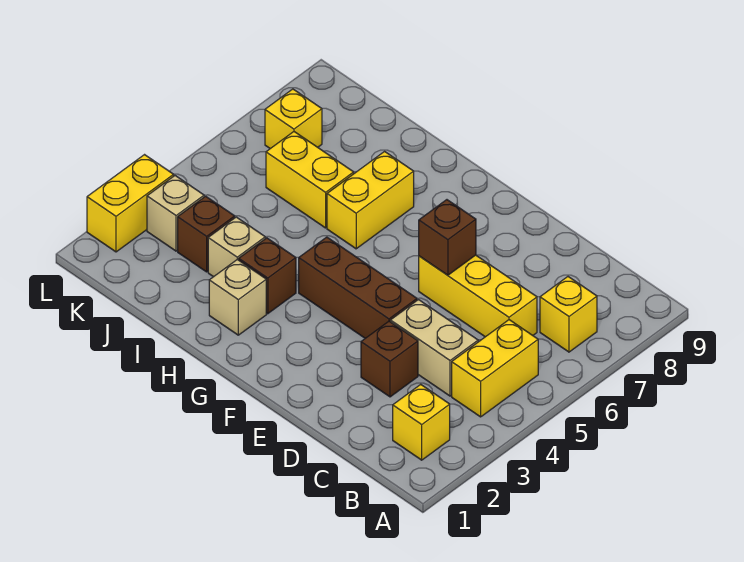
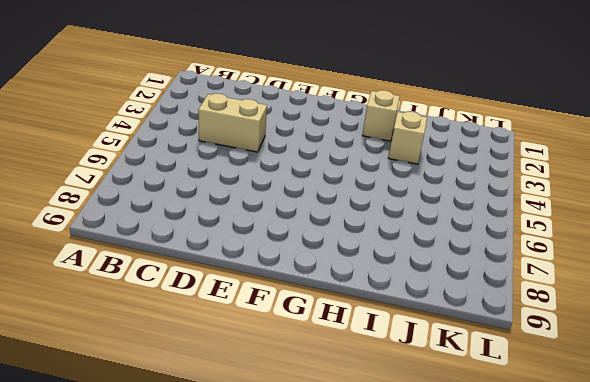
none -> yellow brick B2 level 1
none -> yellow brick B4:B5 level 1
none -> yellow brick B7 level 1

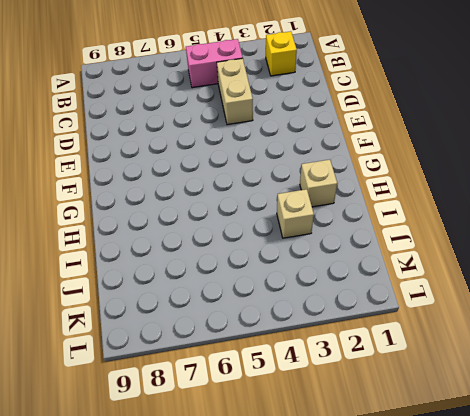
pink brick B4:B5 level 1 -> yellow brick B4:B5 level 1
none -> yellow brick B7 level 1
none -> yellow brick C6:E6 level 1
none -> brown brick D3 level 1

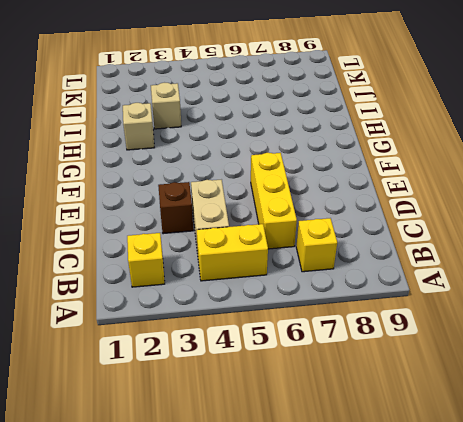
none -> brown brick E4:G4 level 1
none -> brown brick H3 level 1
none -> yellow brick H6:H7 level 1

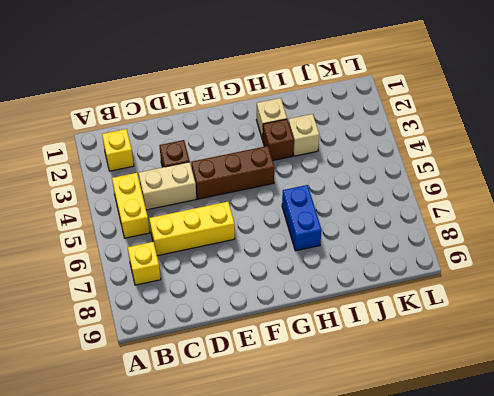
blue brick H6:H7 level 1 -> yellow brick H6:H7 level 1
none -> yellow brick I6:J6 level 1
none -> brown brick J3 level 1
none -> tan brick K3 level 1

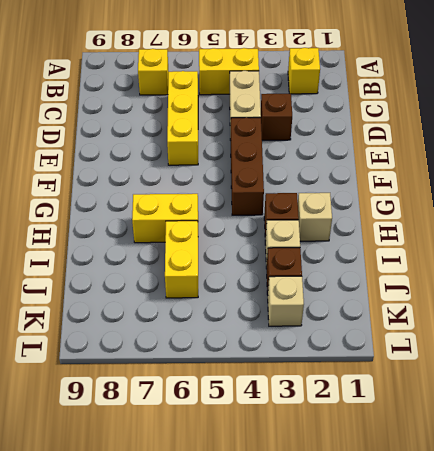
none -> yellow brick K7 level 1
none -> yellow brick L2:L3 level 1
none -> brown brick E6 level 2

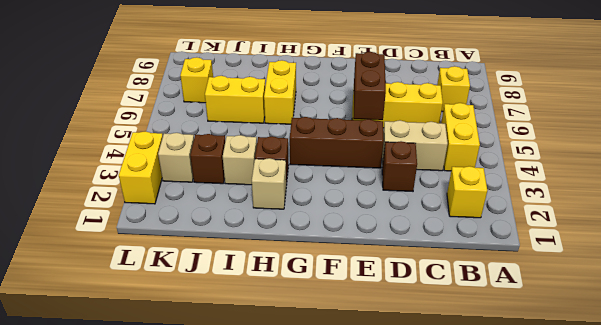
brown brick E5:E6 level 2 -> brown brick E6 level 2

